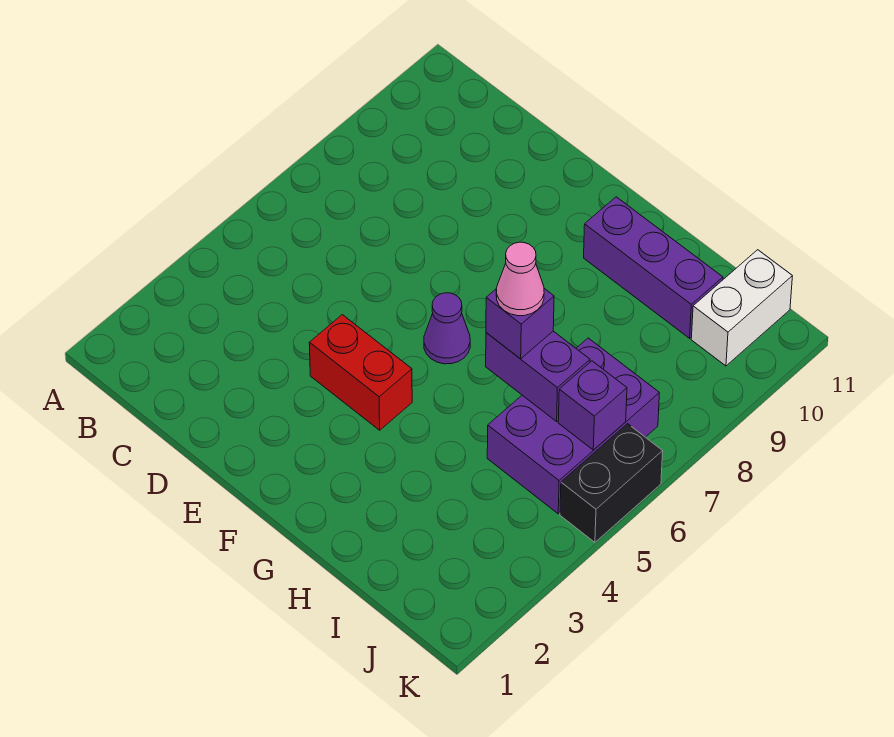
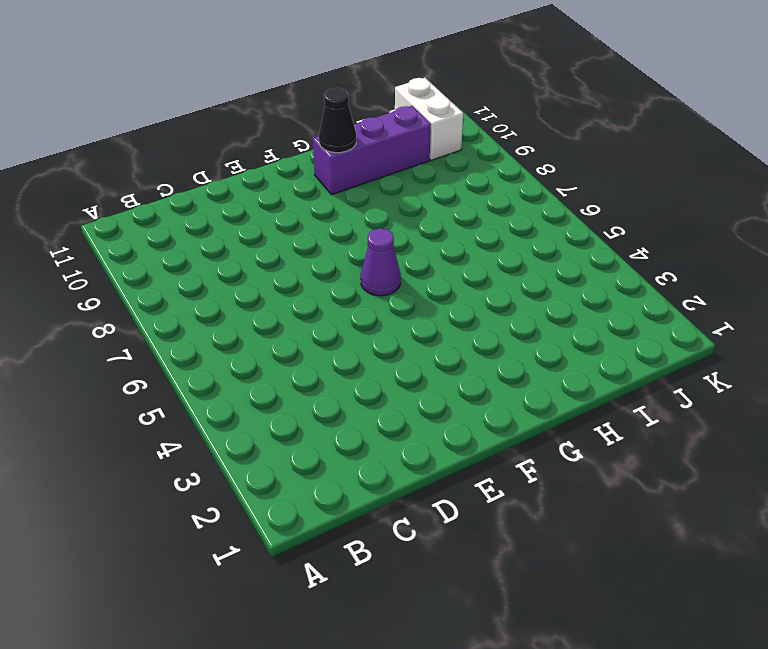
black cone G10 level 2 -> none
none -> red brick E4:F4 level 1
none -> purple brick I5:J7 level 1

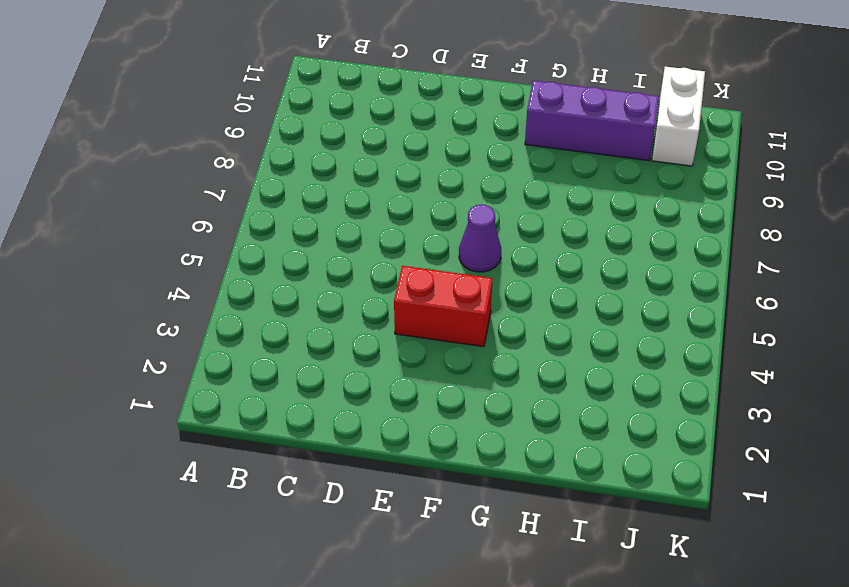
none -> purple brick I5:J7 level 1
none -> black brick K5:K6 level 1

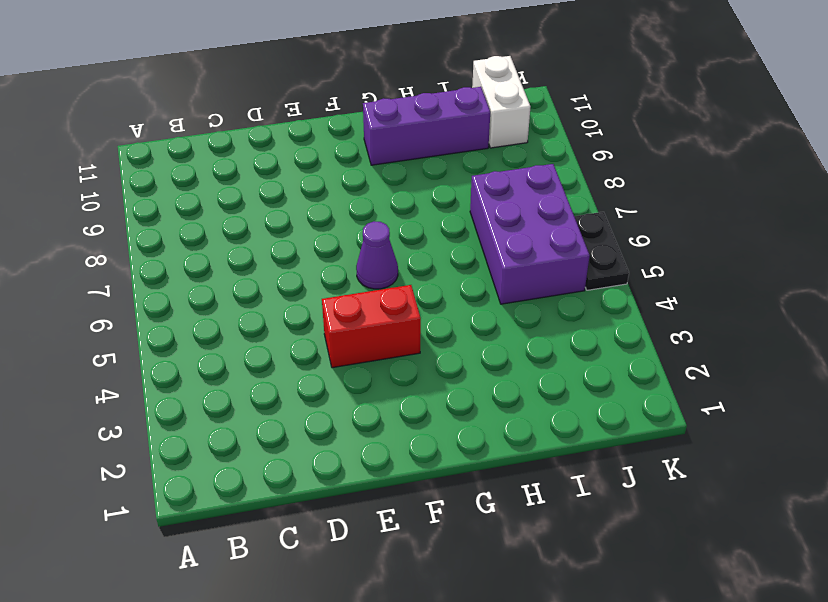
black plate K5:K6 level 1 -> black brick K5:K6 level 1
none -> purple brick H6:I6 level 2
none -> purple brick J6 level 2

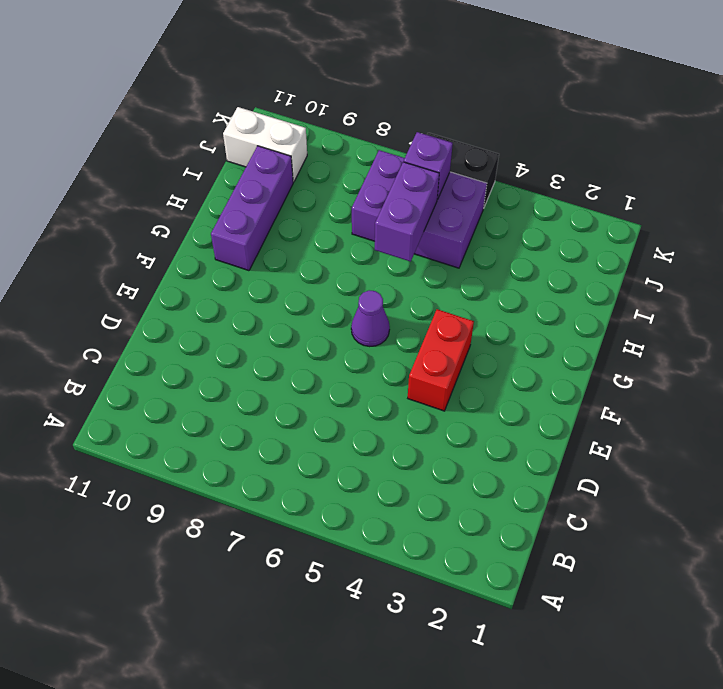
none -> purple brick H6 level 3
none -> pink cone H6 level 4

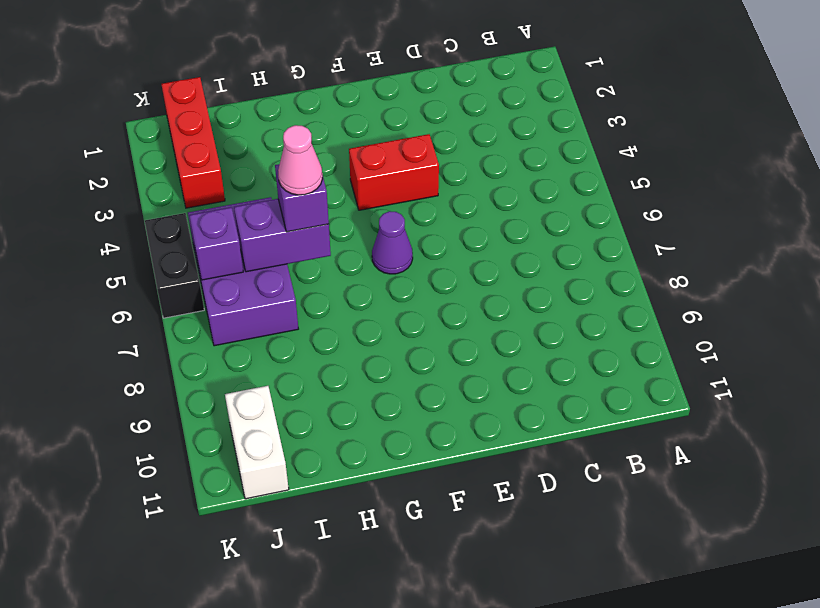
red brick J1:J3 level 1 -> none
none -> purple brick G10:I10 level 1

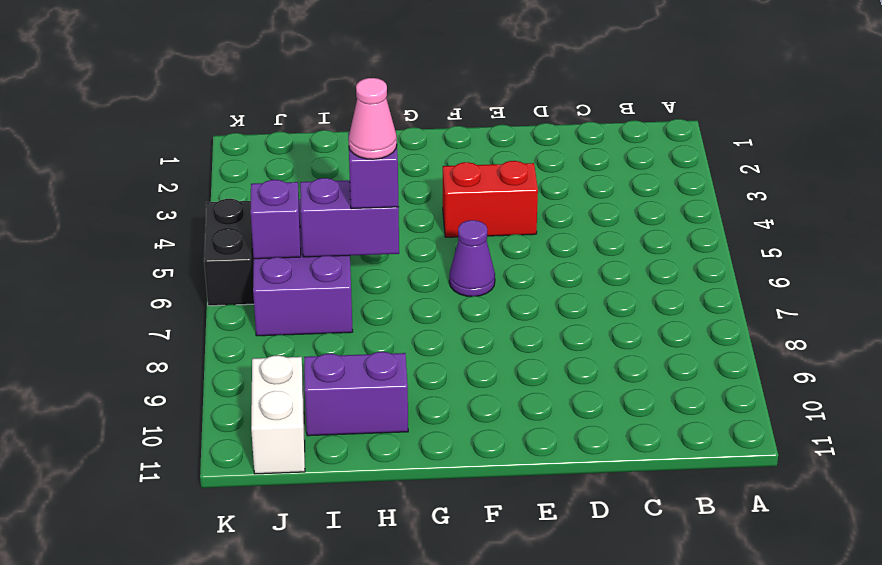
purple brick H10:I10 level 1 -> purple brick G10:I10 level 1

